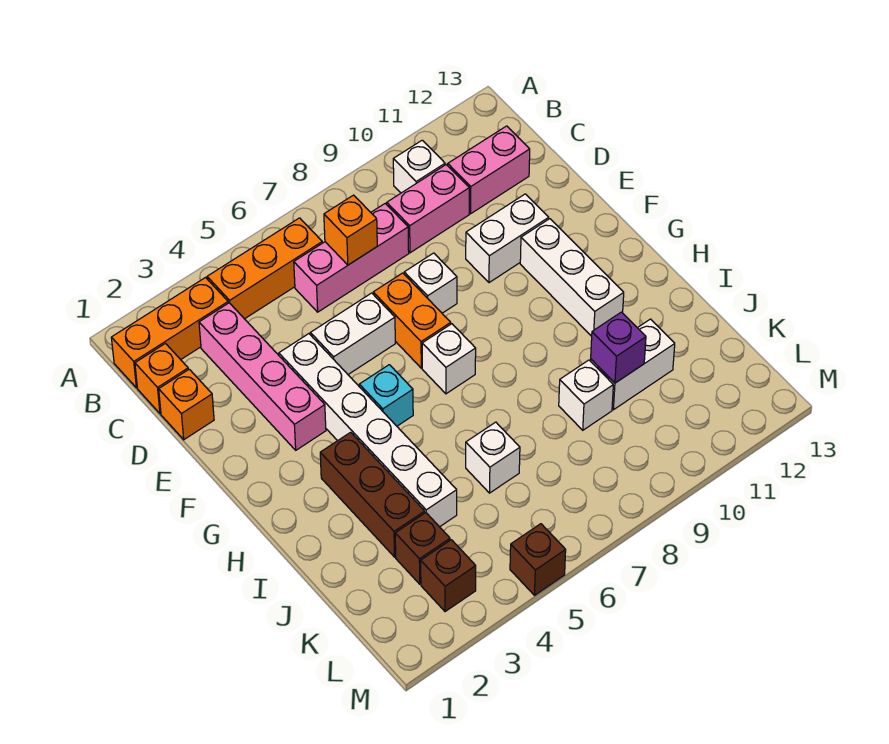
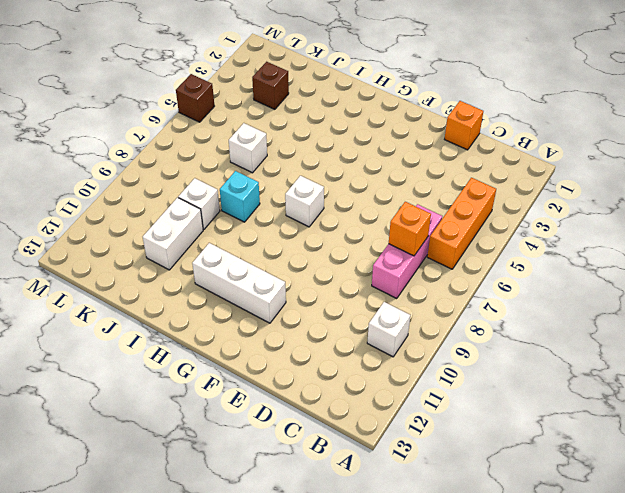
cyan brick I8 level 1 -> cyan brick G5 level 1
none -> orange brick B1:B3 level 1
none -> orange brick C1 level 1
none -> pink brick C3:F3 level 1

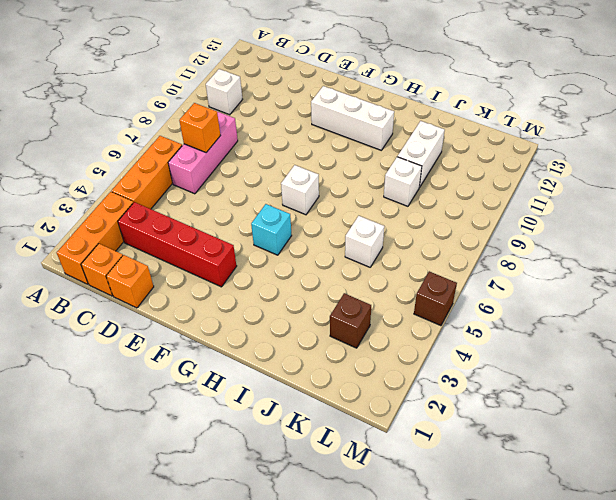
red brick C3:F3 level 1 -> pink brick C3:F3 level 1
none -> pink brick C9:C10 level 1
none -> pink brick C11:C12 level 1
none -> white brick E4:J4 level 1

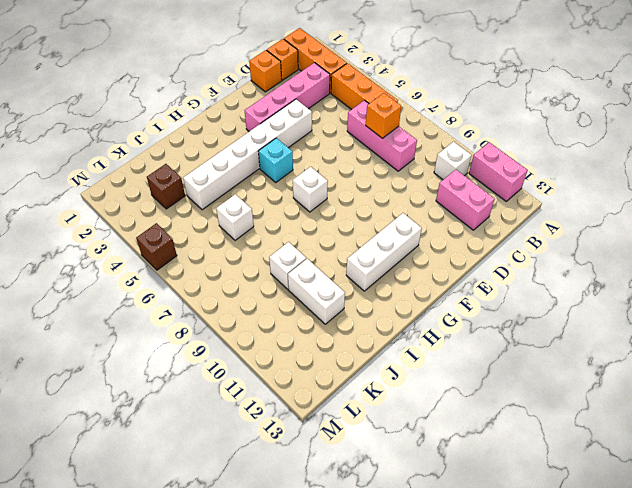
pink brick A11:A12 level 1 -> pink brick C9:C10 level 1
none -> white brick E5:E6 level 1
none -> orange brick E7:F7 level 1
none -> white brick E8 level 1

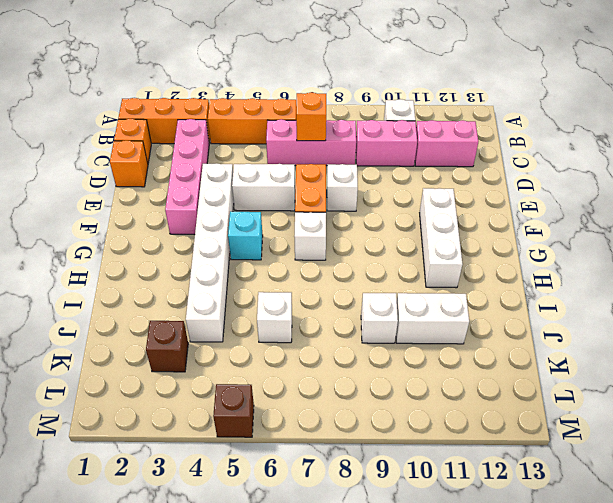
none -> white brick E10:E11 level 1
none -> brown brick H3:J3 level 1
none -> brown brick L3 level 1

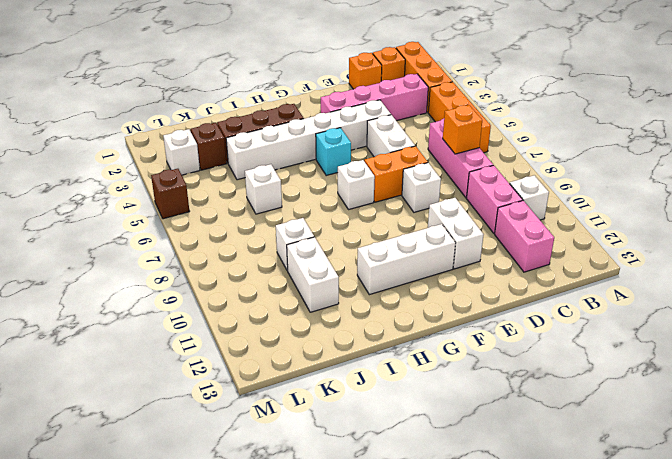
white brick L3 level 1 -> brown brick L3 level 1
none -> purple brick J10 level 2

